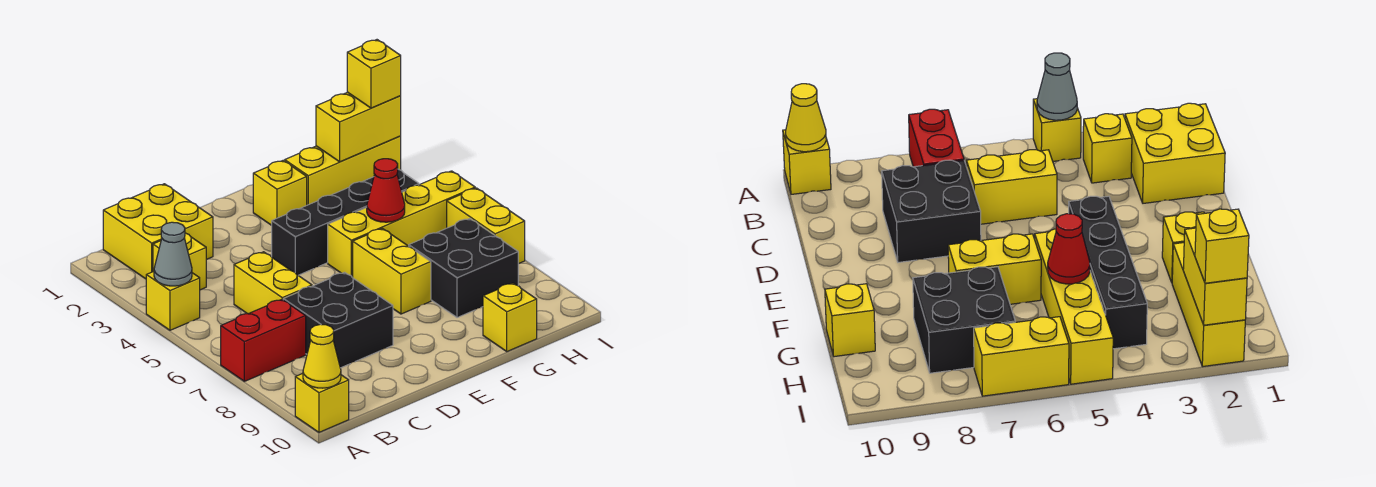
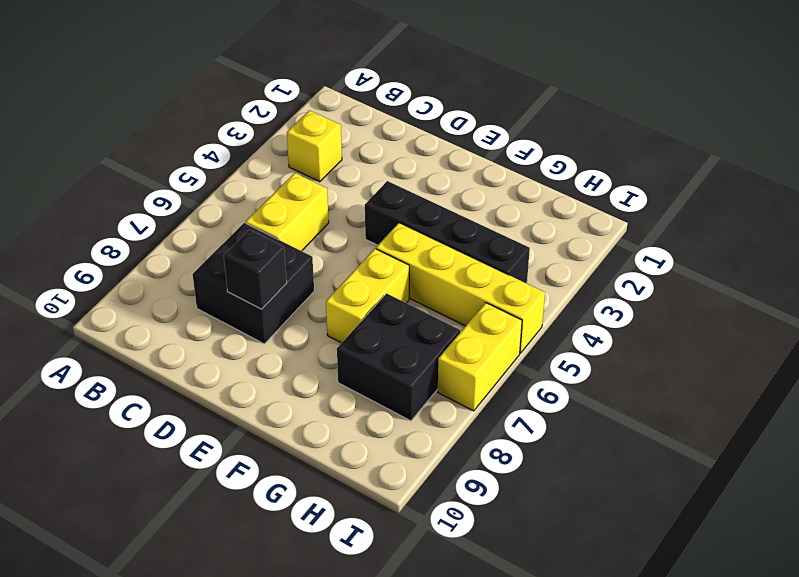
black brick D8 level 2 -> none
none -> yellow brick A4 level 1
none -> red brick A7:B7 level 1
none -> yellow brick A10 level 1

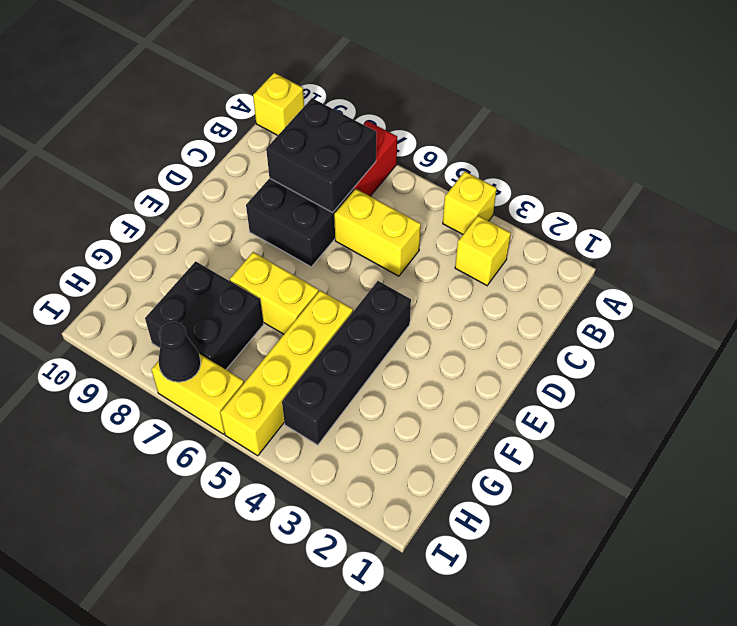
black brick B7:C8 level 2 -> none
black cone I7 level 2 -> none
none -> yellow brick B1:C2 level 1
none -> yellow brick F2 level 1
none -> yellow brick G2:I2 level 1

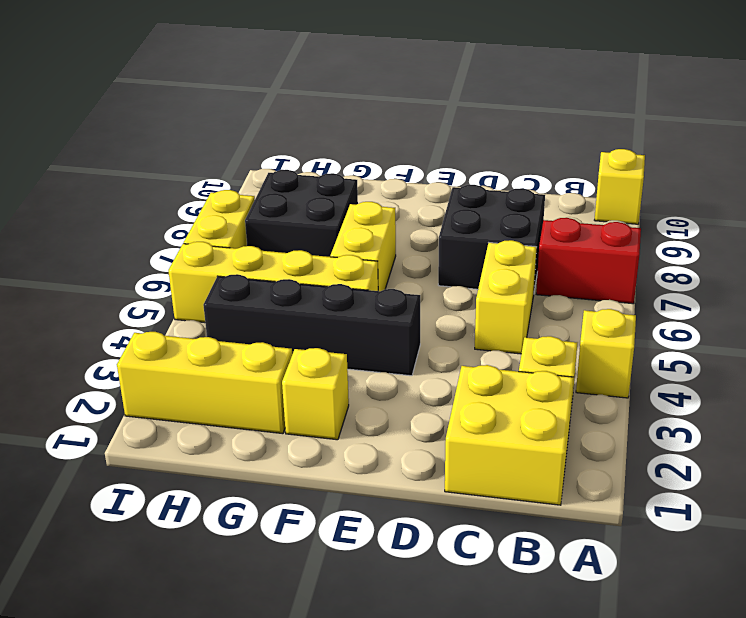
none -> yellow brick G10 level 1
none -> grey cone A4 level 2
none -> yellow cone A10 level 2

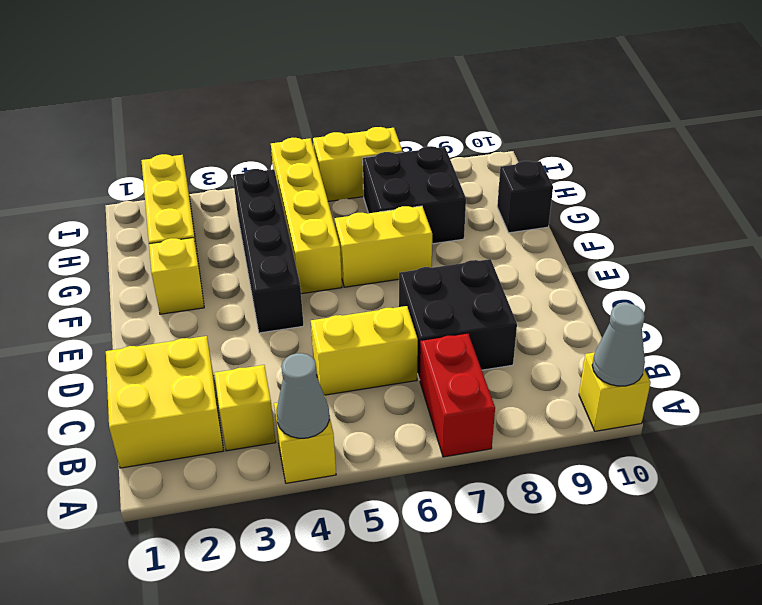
grey cone A10 level 2 -> yellow cone A10 level 2
black brick G10 level 1 -> yellow brick G10 level 1
none -> red cone G5 level 2
none -> yellow brick H2:I2 level 2
none -> yellow brick I2 level 3

